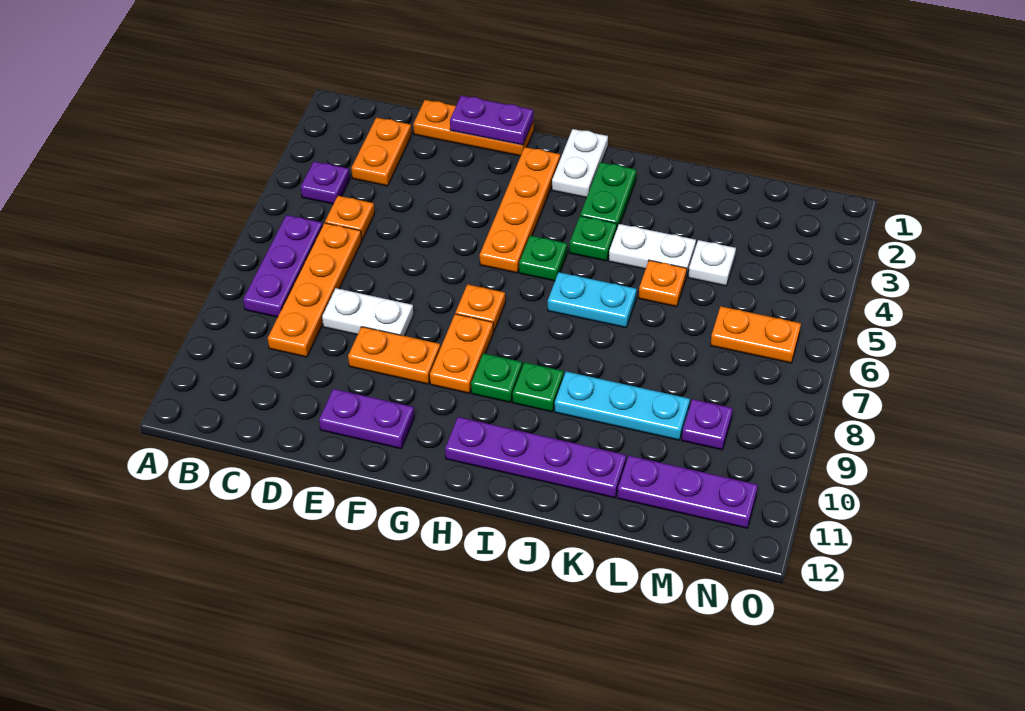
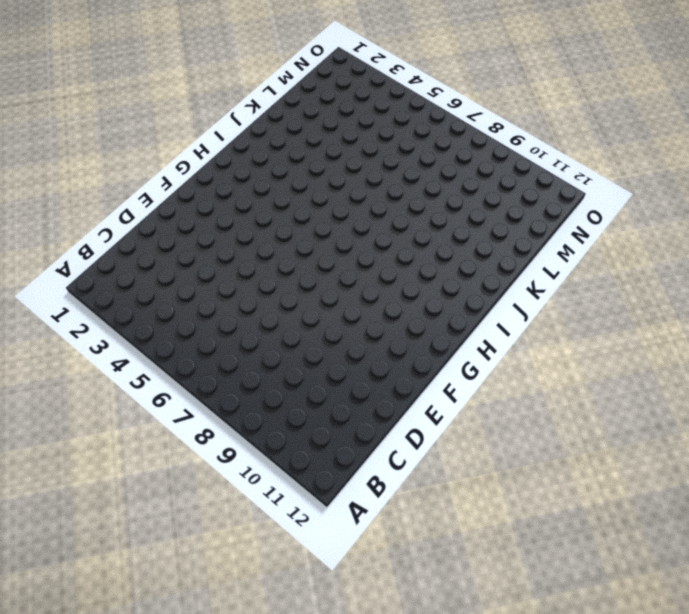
none -> purple plate B4 level 1
none -> purple plate B6:B8 level 1
none -> orange plate C2:C3 level 1

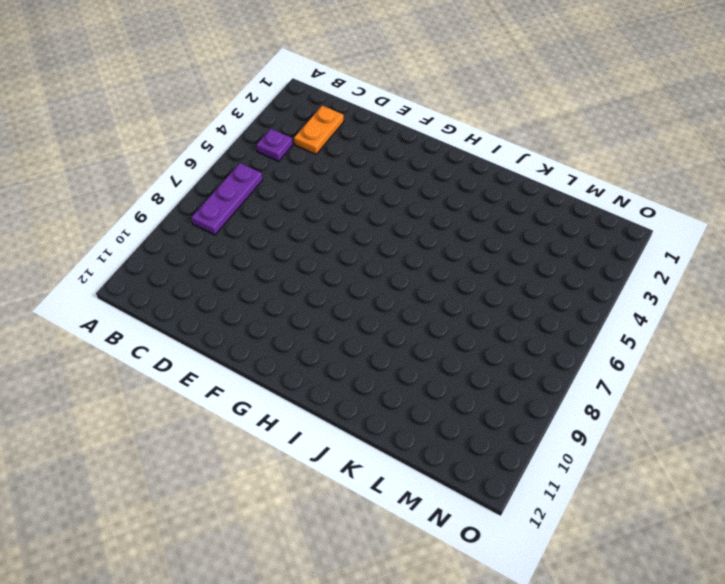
none -> orange plate C5 level 1
none -> orange plate C6:C9 level 1
none -> orange plate D1:F1 level 1

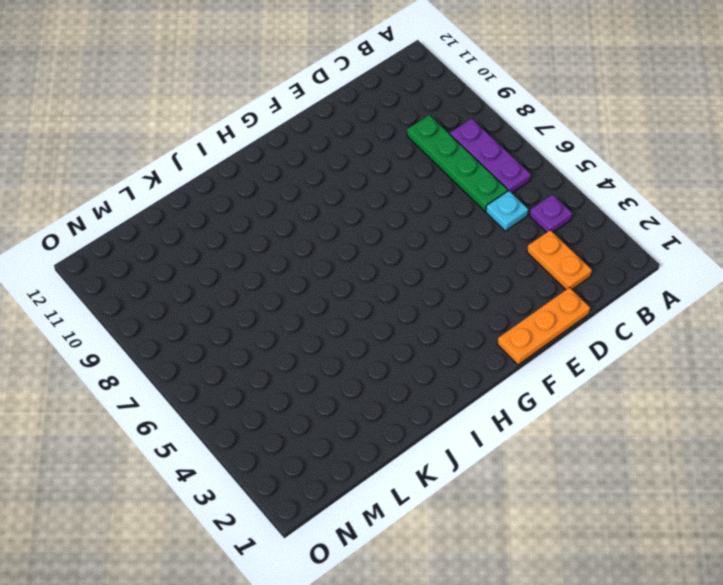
cyan plate C5 level 1 -> orange plate C5 level 1
green plate C6:C9 level 1 -> orange plate C6:C9 level 1
none -> white plate D8:E8 level 1
none -> orange plate E9:F9 level 1
none -> purple plate E11:F11 level 1

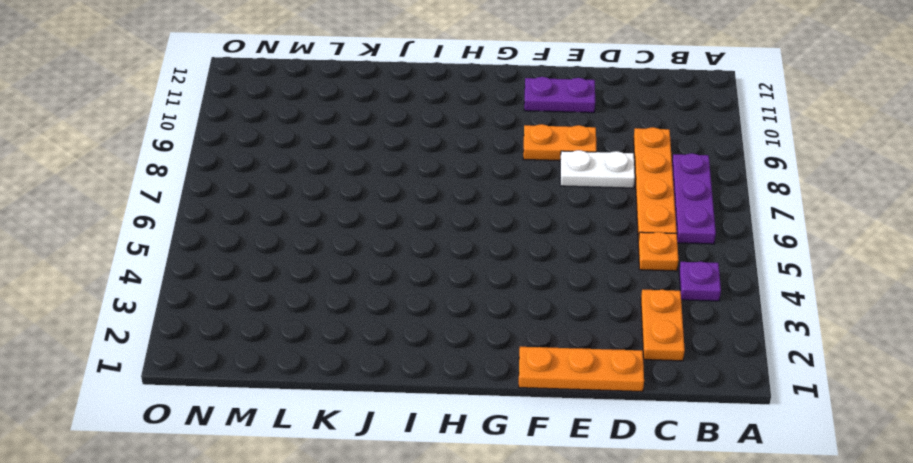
none -> orange plate G2:G5 level 1
none -> orange plate G7 level 1
none -> orange plate G8:G9 level 1

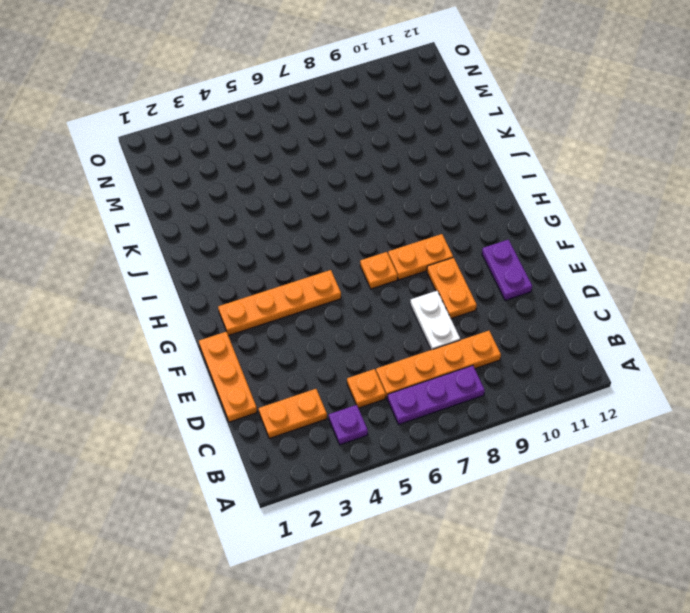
none -> white plate H1:H2 level 1
none -> green plate H5 level 1
none -> green plate H9 level 1

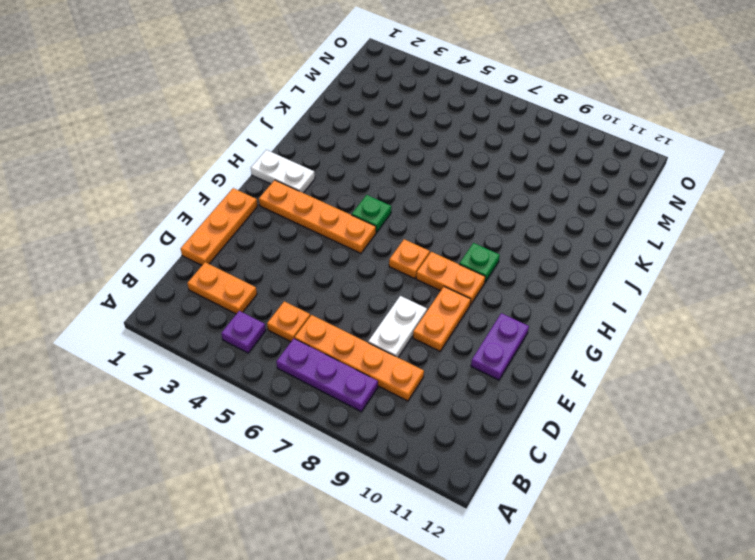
none -> purple plate H11:K11 level 1
none -> green plate I2:I3 level 1
none -> green plate I4 level 1

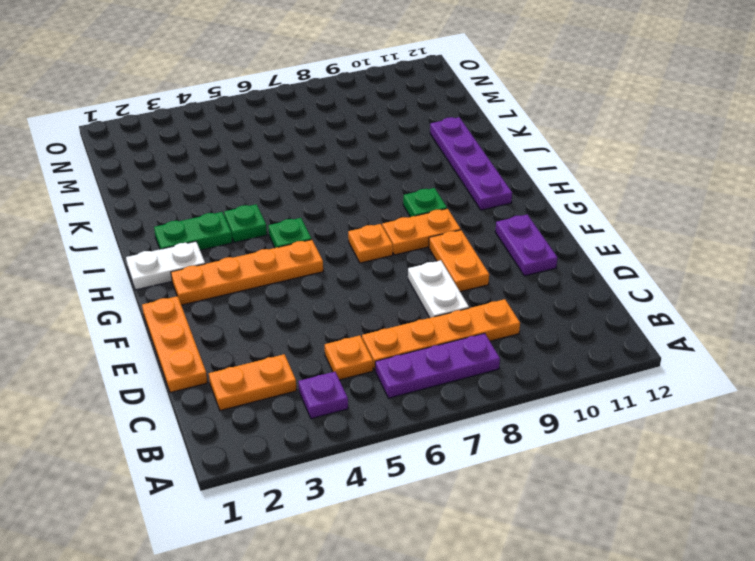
none -> cyan plate I6:J6 level 1
none -> green plate I9 level 1
none -> white plate J4:K4 level 1

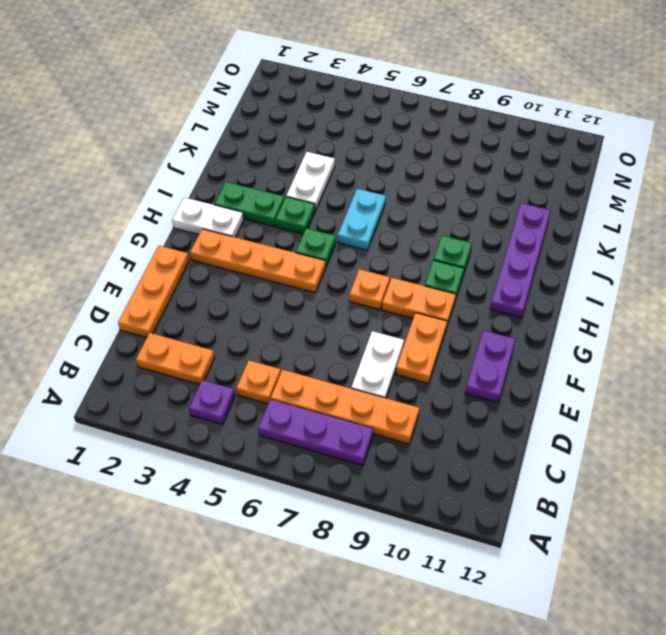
none -> cyan plate J9:L9 level 1
none -> orange plate K5 level 1
none -> white plate L4 level 1

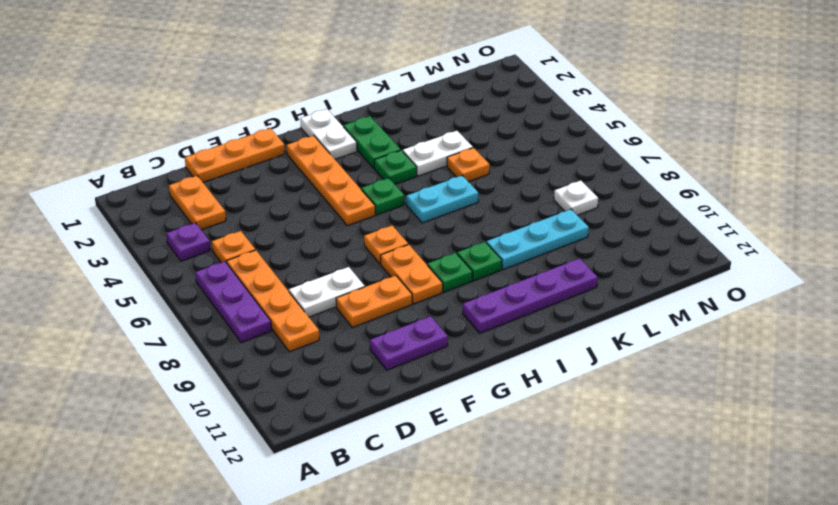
white plate M8 level 1 -> white plate L4 level 1
none -> purple plate L11:N11 level 1
none -> orange plate M6:N6 level 1
none -> purple plate M9 level 1

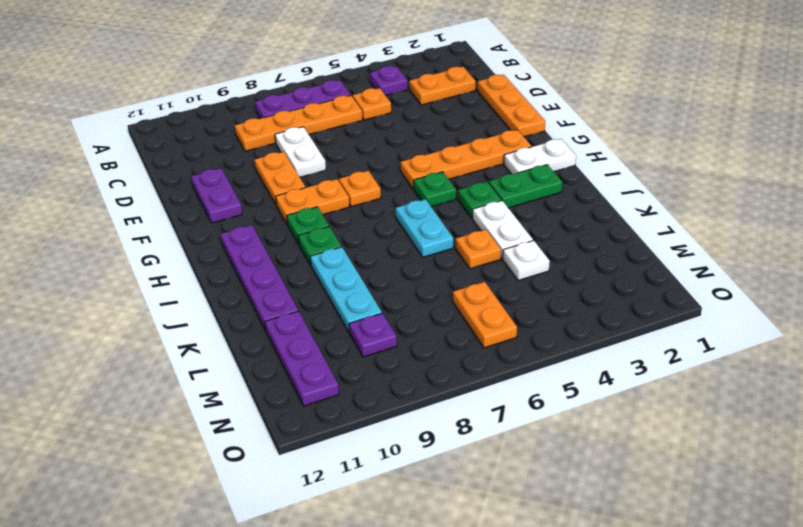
none -> purple plate E1:F1 level 2

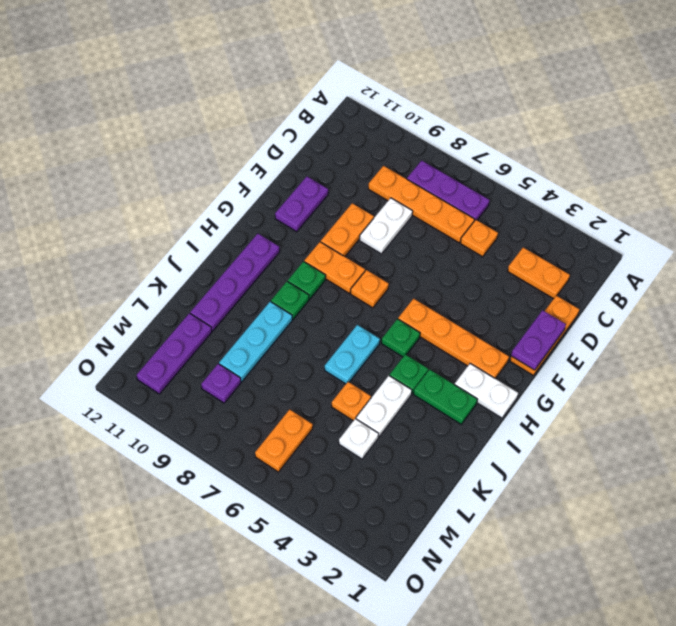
none -> purple plate B4 level 1

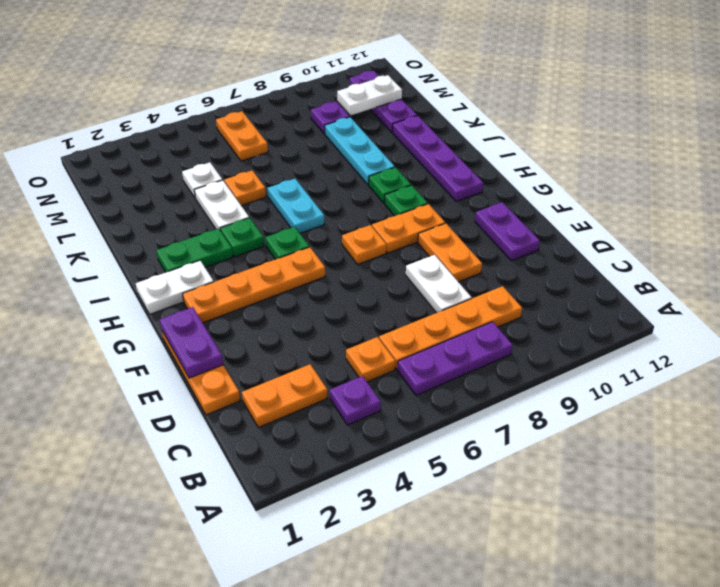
white plate M10:M11 level 2 -> none

